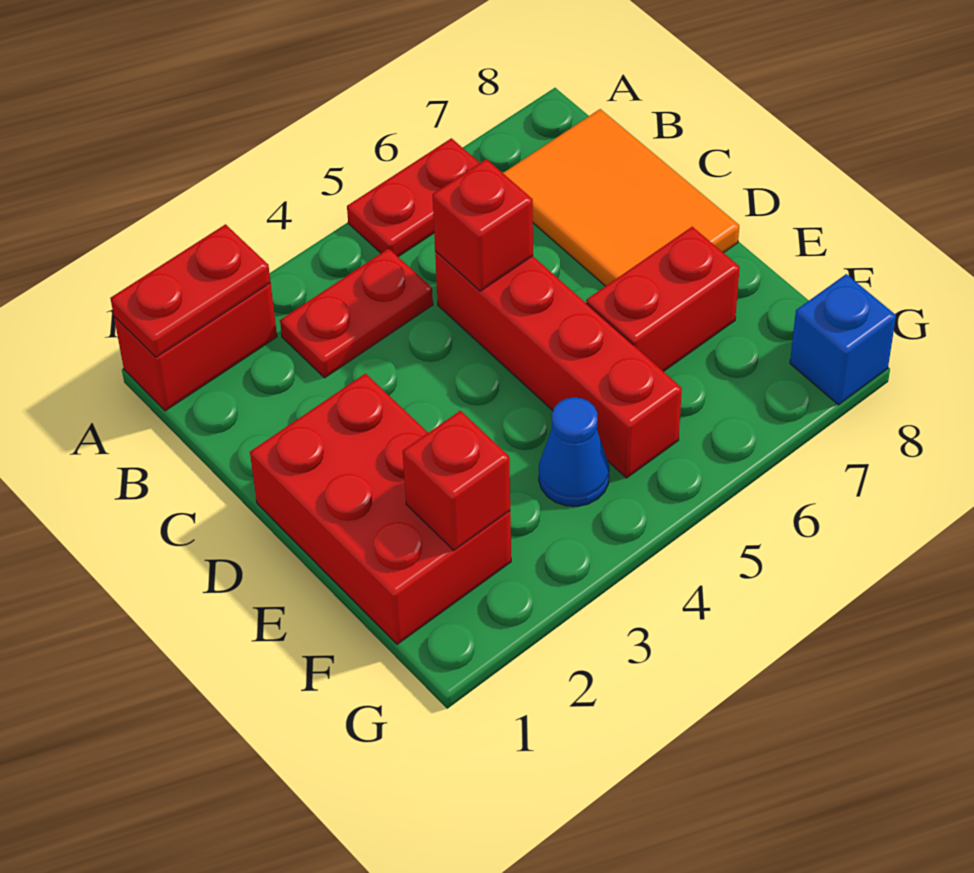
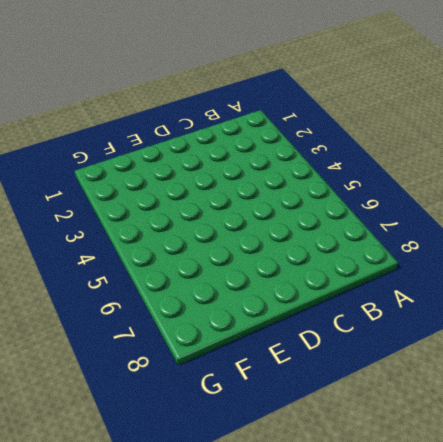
none -> red brick A1:A2 level 1
none -> red plate A5:A6 level 1
none -> red plate B3:B4 level 1

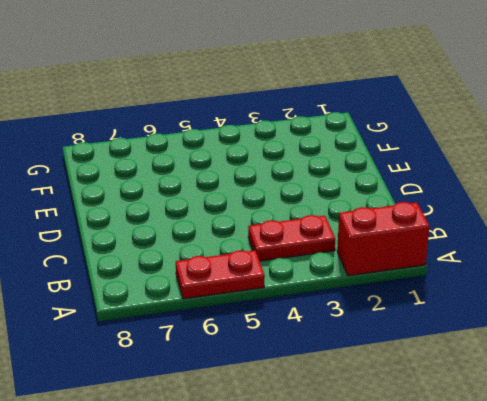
none -> orange tile B7:D8 level 1
none -> red brick C5:F5 level 1
none -> red brick D1:F2 level 1

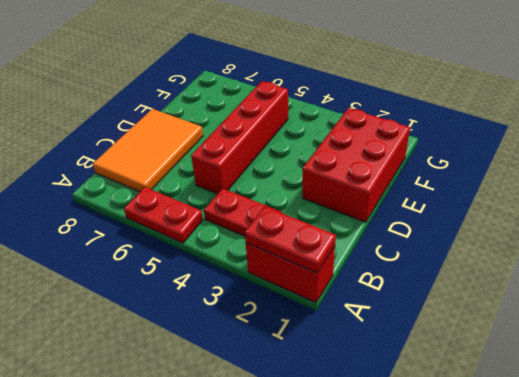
none -> red brick E6:E7 level 1
none -> blue cone F4 level 1
none -> blue brick G8 level 1

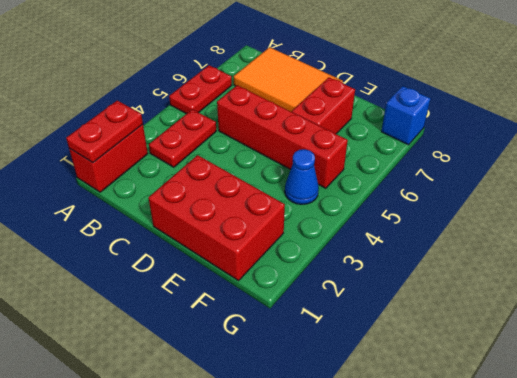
none -> red brick C5 level 2
none -> red brick F2 level 2

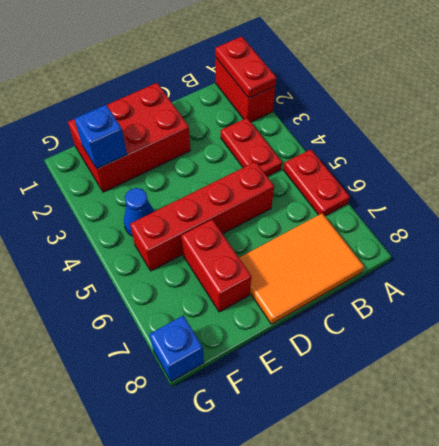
blue brick F2 level 2 -> red brick F2 level 2
none -> red brick C5 level 2

